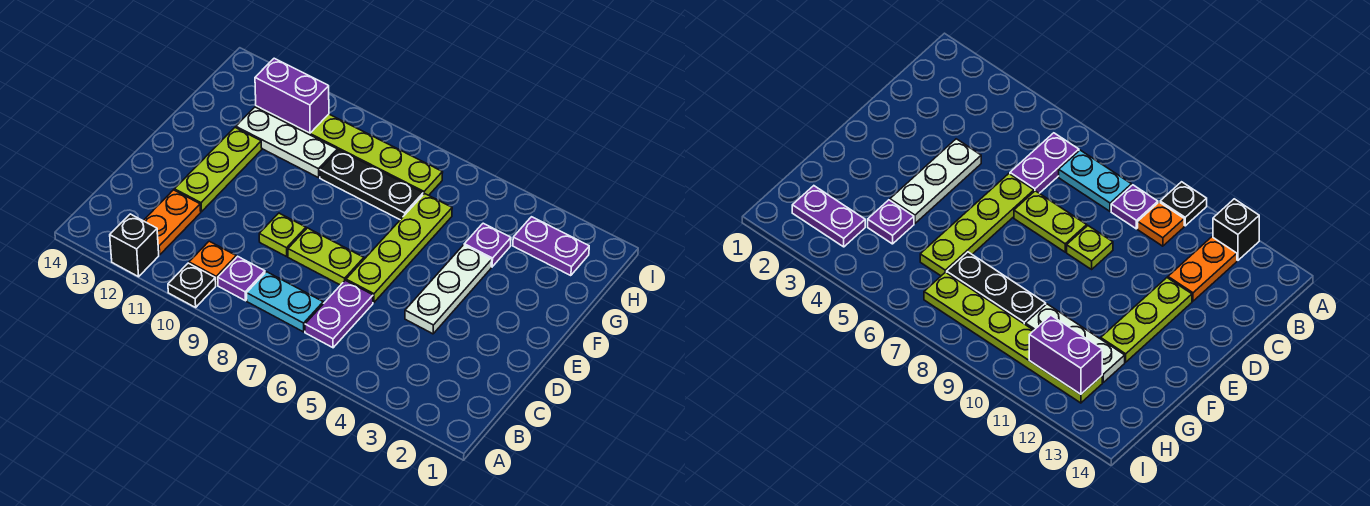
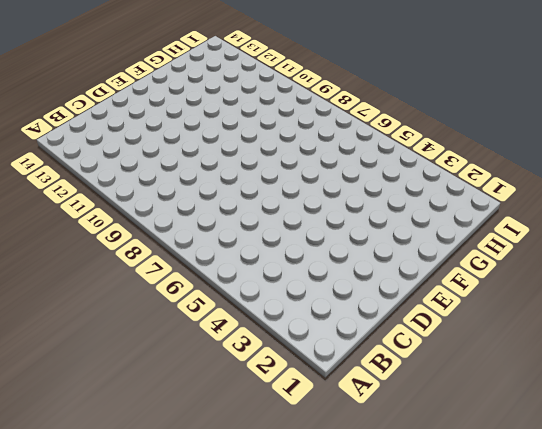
none -> black plate A10 level 1
none -> black brick A12 level 1
none -> purple plate B6:C6 level 1

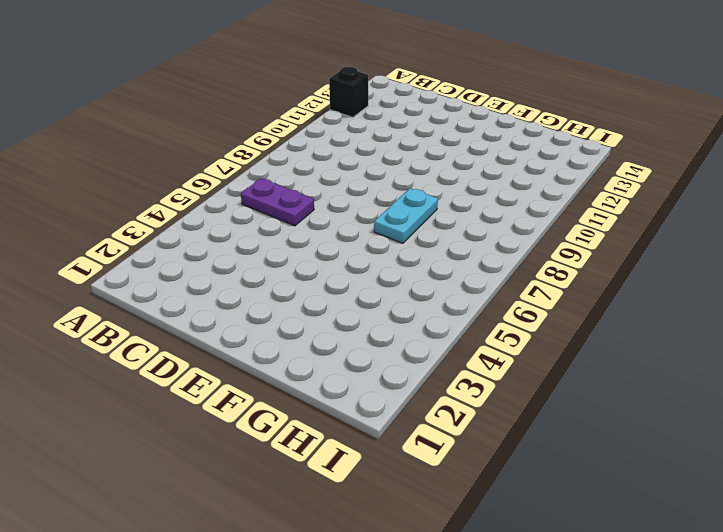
cyan plate F7:F8 level 1 -> cyan plate B7:B8 level 1
none -> black plate A10 level 1
none -> purple plate B9 level 1
none -> orange plate B10 level 1

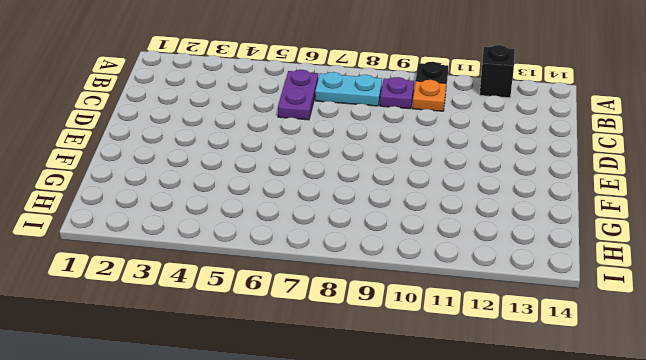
none -> orange plate B12:C12 level 1
none -> white plate D4:F4 level 1
none -> lime plate D6:G6 level 1

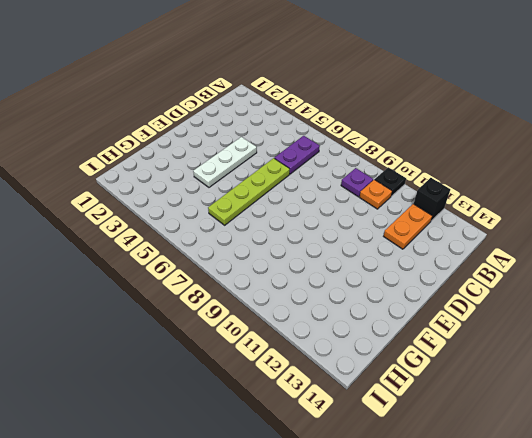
none -> cyan plate B7:B8 level 1
none -> lime plate D7:D8 level 1
none -> lime plate D9 level 1

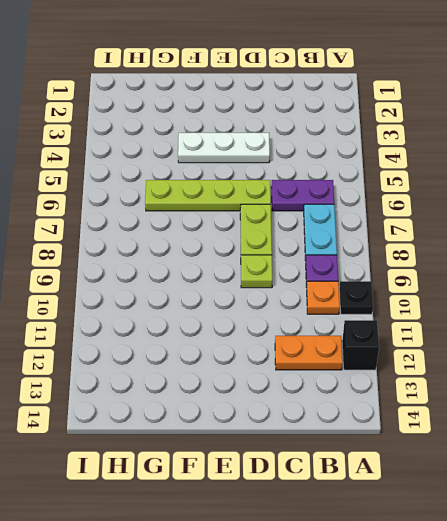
none -> lime plate D12:F12 level 1
none -> purple plate G4 level 1
none -> black plate G7:G9 level 1

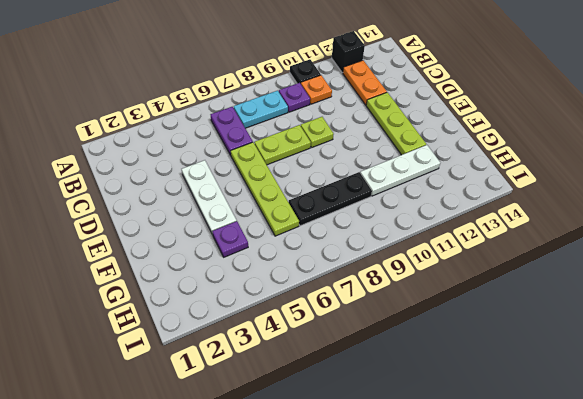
none -> purple plate H2:H3 level 1
none -> lime plate H7:H12 level 1
none -> purple brick H11:H12 level 2

